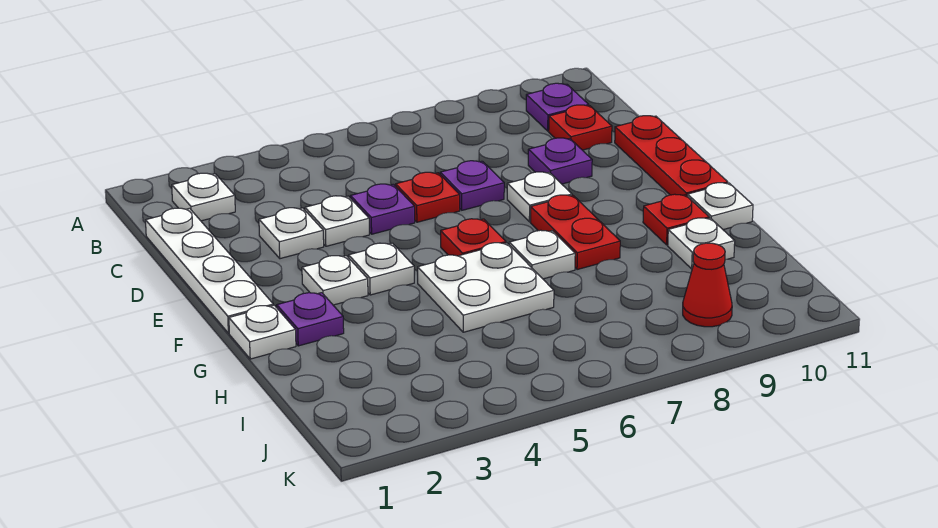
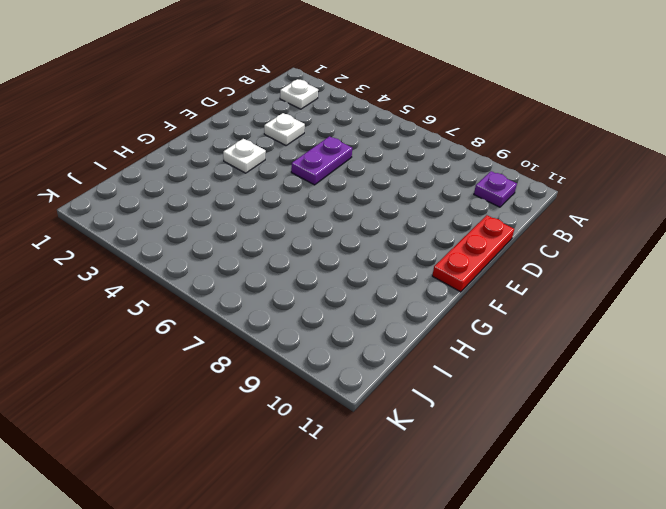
purple plate D5:E5 level 1 -> purple plate D5 level 1
none -> white plate C1:F1 level 1
none -> red plate C10 level 1
none -> white plate D4 level 1

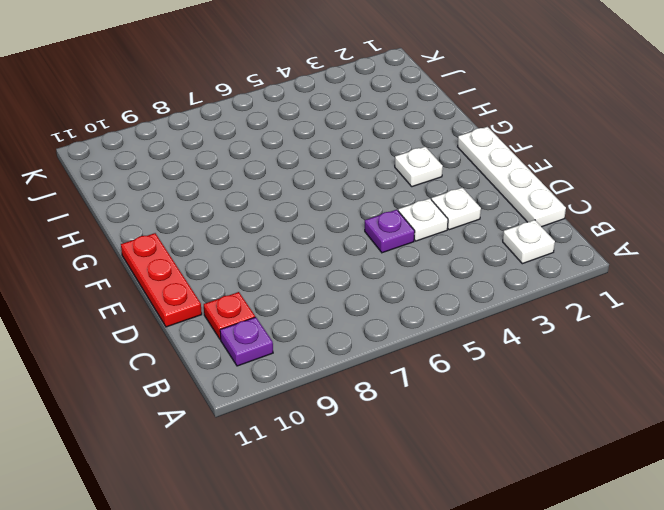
none -> red plate D6 level 1
none -> purple plate D7 level 1
none -> purple plate D9 level 1

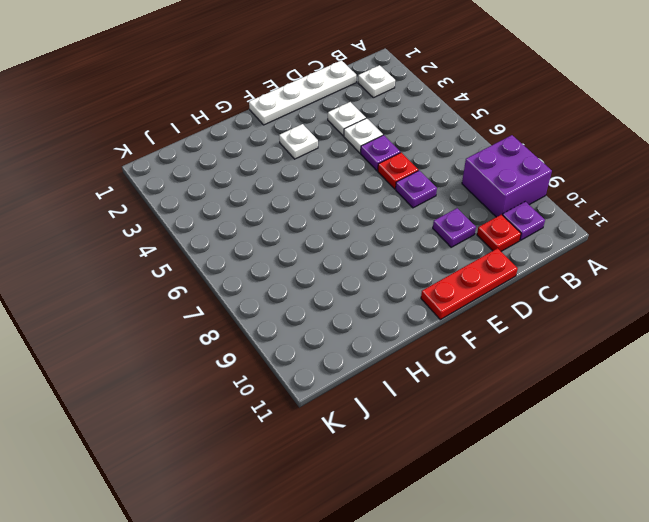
purple brick A8:B9 level 1 -> none
none -> white plate E8 level 1
none -> white plate F4 level 1
none -> red plate F6 level 1

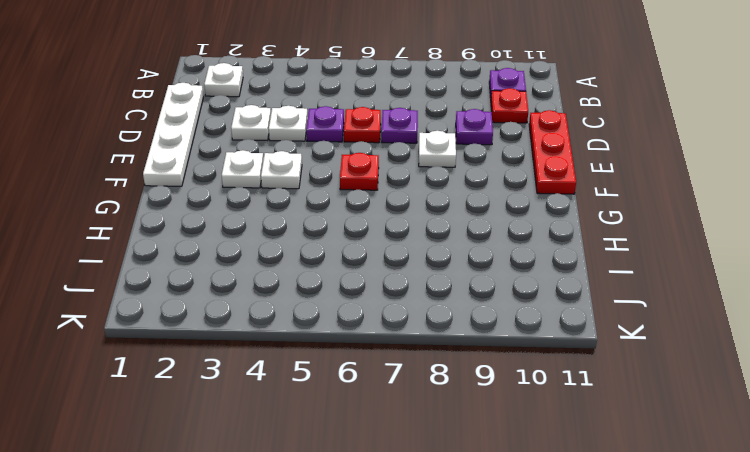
none -> red plate F8:G8 level 1
none -> white plate G1 level 1
none -> purple plate G2 level 1

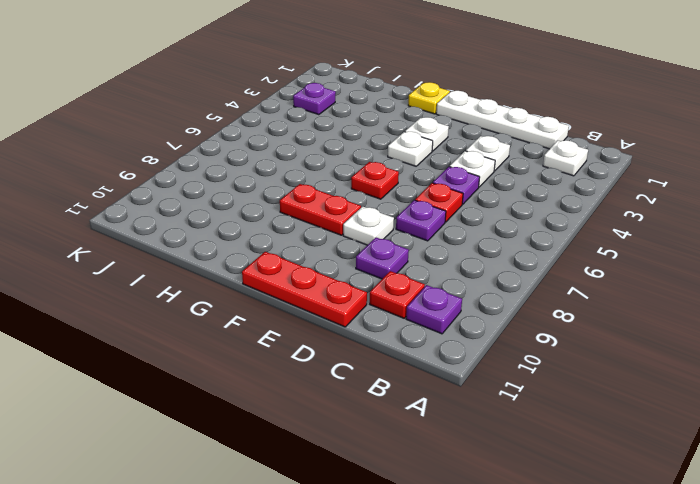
yellow plate G1 level 1 -> white plate G1 level 1
purple plate J3 level 1 -> purple plate G2 level 1
none -> white plate G5:H6 level 1
none -> white plate G7 level 1
none -> red plate G10 level 1

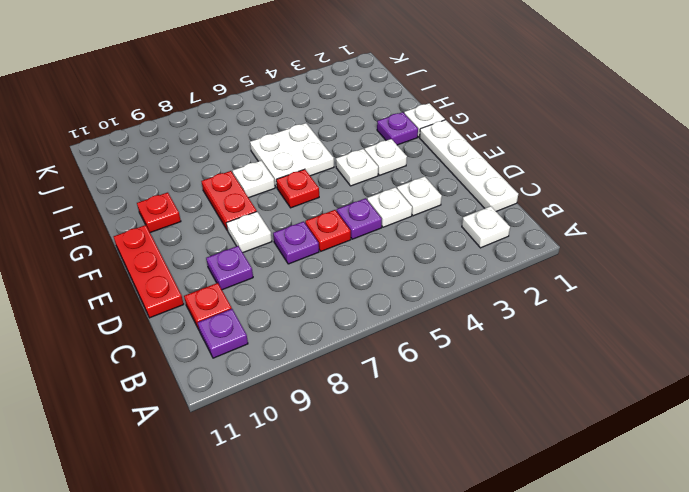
none -> white plate G11 level 1
none -> white plate H10 level 1
none -> red cone J9 level 1

